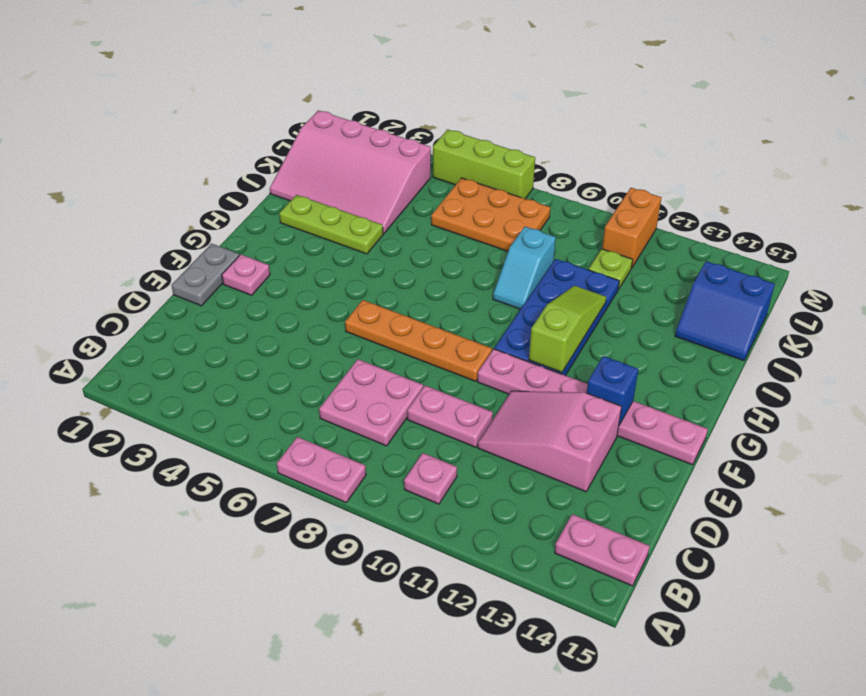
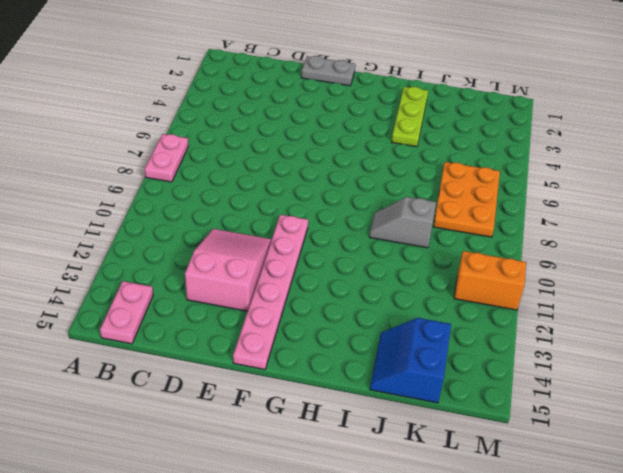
grey slope I9:J9 level 1 top J -> cyan slope I9:J9 level 1 top J
none -> pink plate B10 level 1
none -> pink plate C7:D8 level 1
none -> pink plate D9:D10 level 1

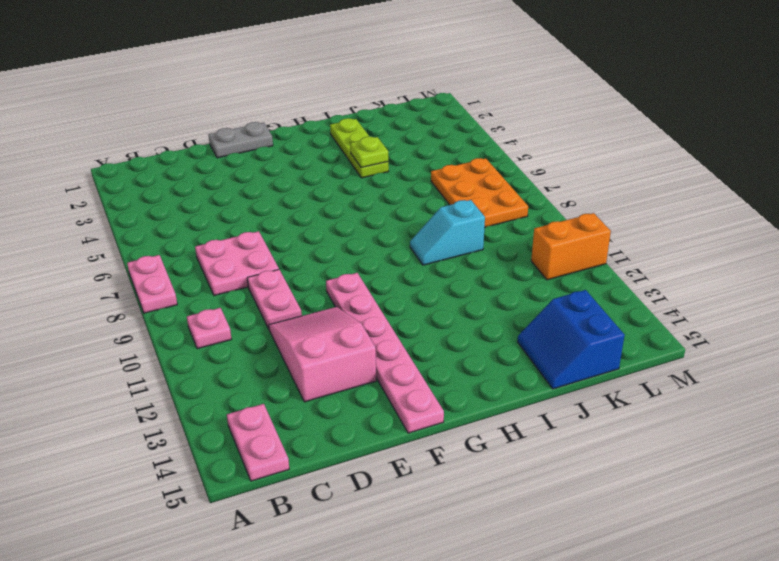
lime plate I4 level 2 -> lime plate K11 level 1
none -> pink plate F2 level 1
none -> orange plate F6:F9 level 1
none -> blue plate G10:J11 level 1

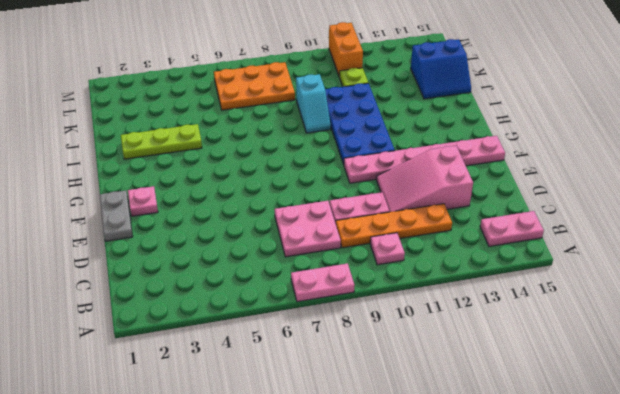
orange plate C9:C12 level 1 -> orange plate F6:F9 level 1
none -> pink slope J1:L4 level 1 top L
none -> lime brick M5:M7 level 1
none -> blue brick F13 level 2

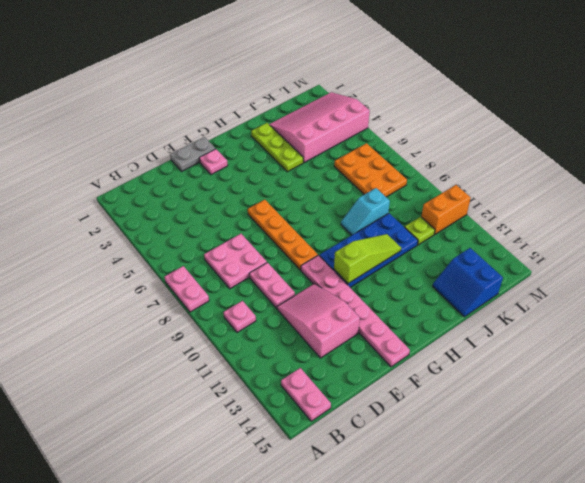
pink slope J2:M4 level 1 top 4 -> pink slope J1:L4 level 1 top L
none -> lime brick M5:M7 level 1
none -> blue brick F13 level 2

